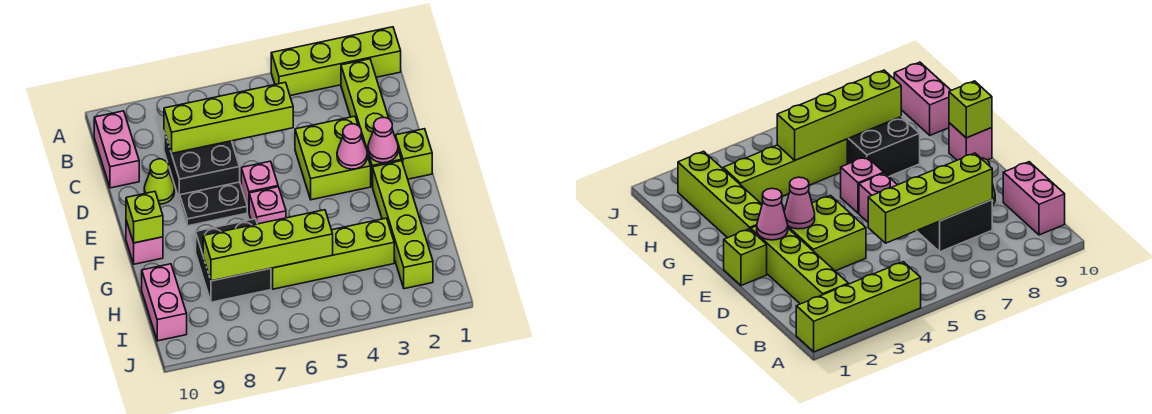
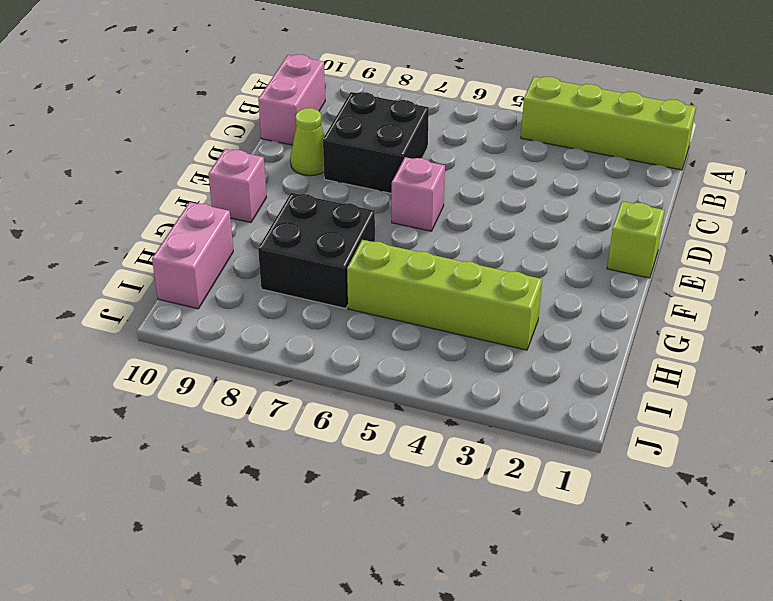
none -> lime brick B2:E2 level 1
none -> lime brick D3:E4 level 1
none -> black plate E7:E8 level 1

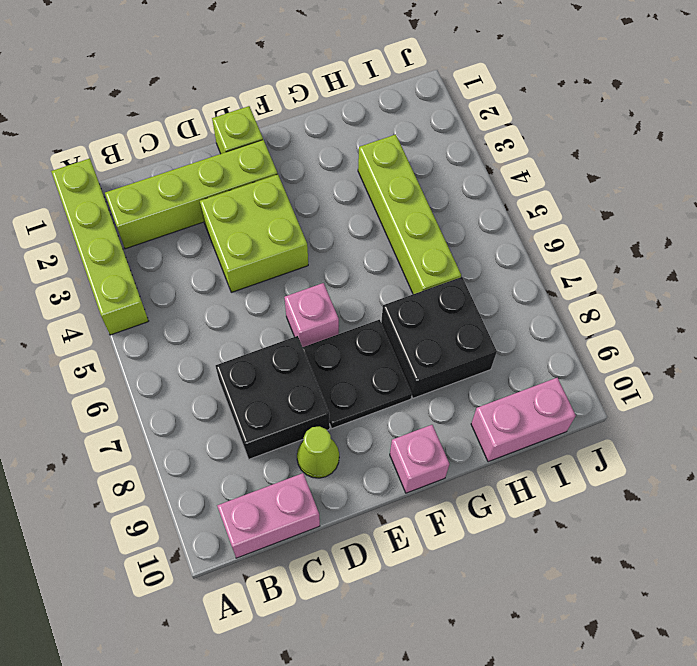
black plate E7:F8 level 1 -> black plate E7:E8 level 1
none -> lime brick F2:I2 level 1
none -> pink brick F6 level 1
none -> lime brick C5:C8 level 2

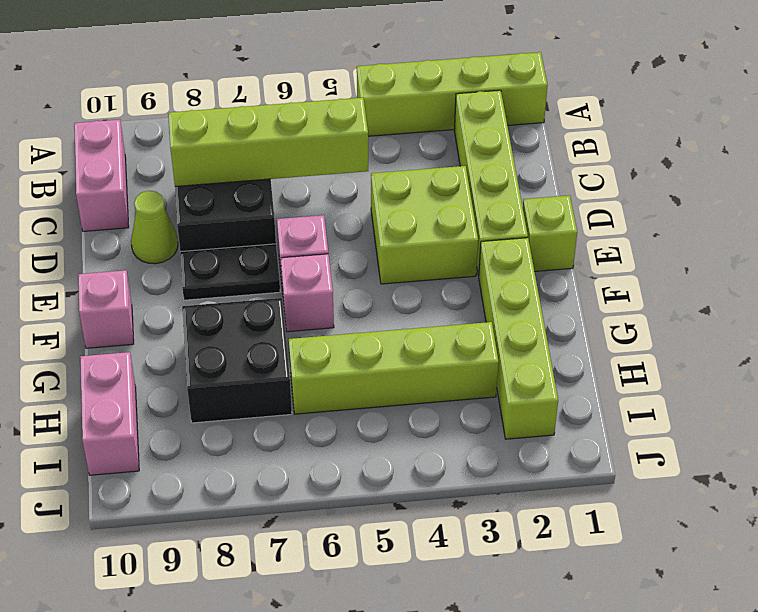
none -> pink cone E2 level 2
none -> pink cone E3 level 2
none -> lime brick F10 level 2

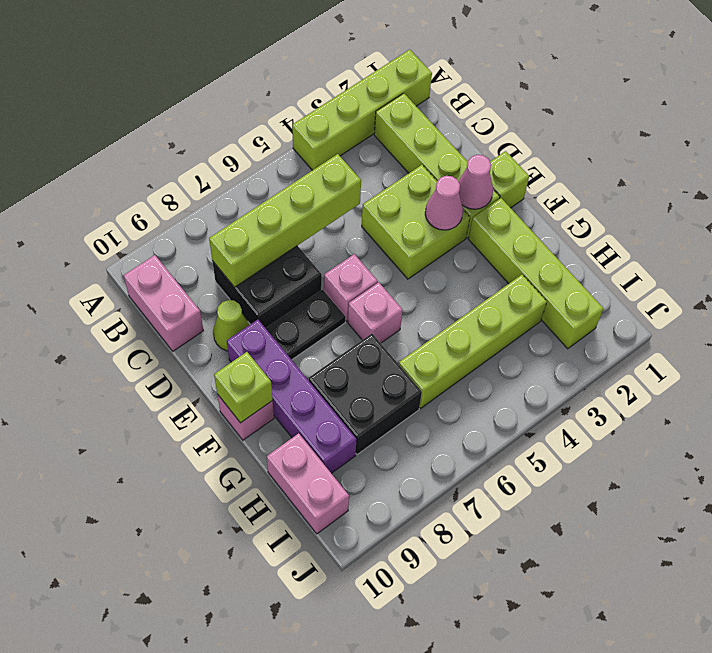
purple brick E9:H9 level 1 -> none
none -> lime brick H5:H8 level 2

